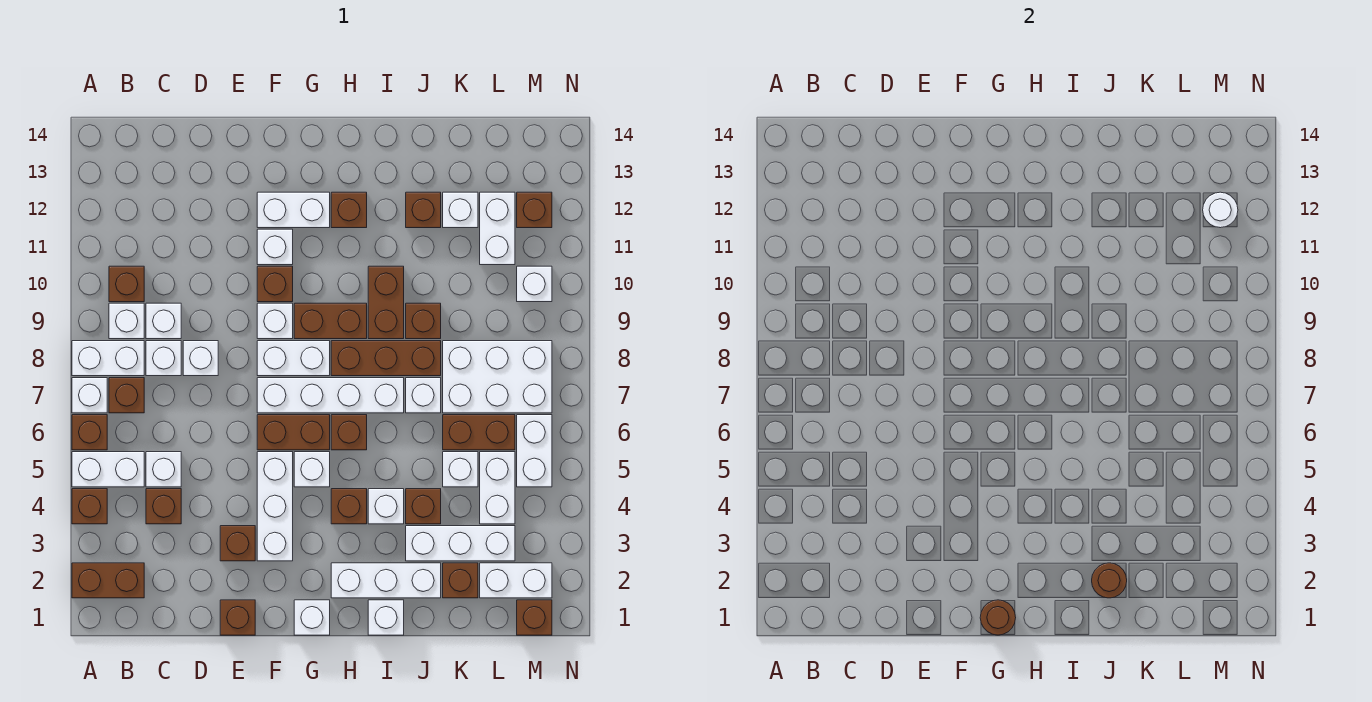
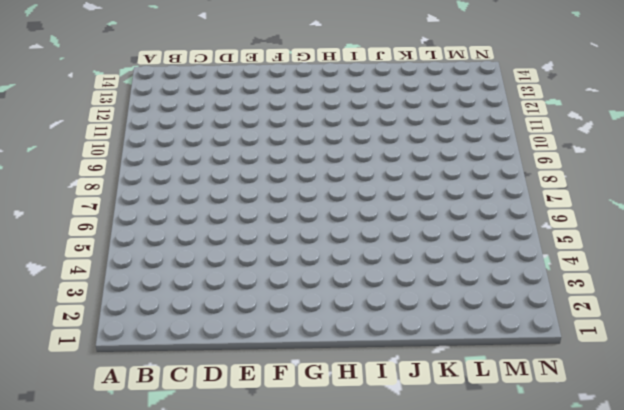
none -> brown brick A2:B2 level 1
none -> brown brick A4 level 1
none -> white brick A5:B5 level 1
none -> brown brick A6 level 1

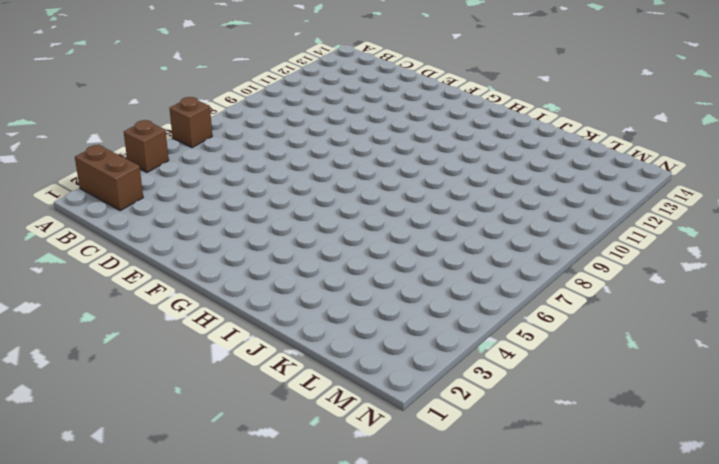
none -> white brick A5:B5 level 1
none -> white brick A7 level 1
none -> white brick A8:B8 level 1
none -> brown brick B7 level 1

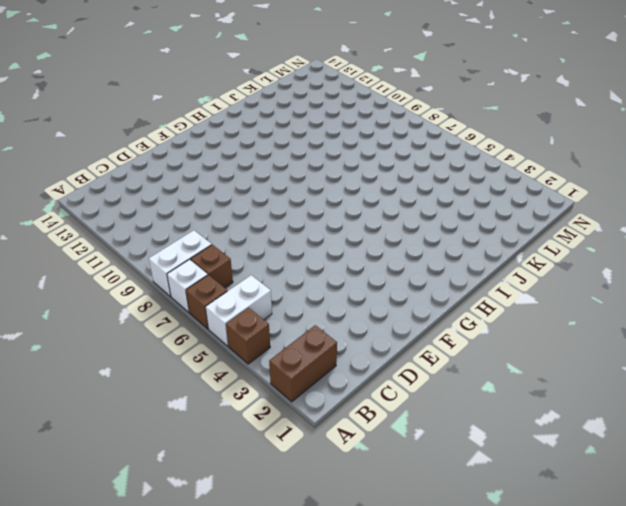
none -> white brick B9 level 1
none -> brown brick B10 level 1
none -> brown brick C4 level 1
none -> white brick C5 level 1

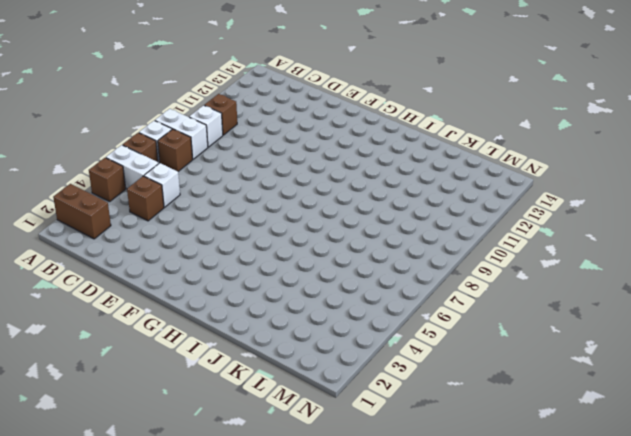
none -> white brick C8 level 1
none -> white brick C9 level 1
none -> white brick D8 level 1
none -> brown brick E1 level 1

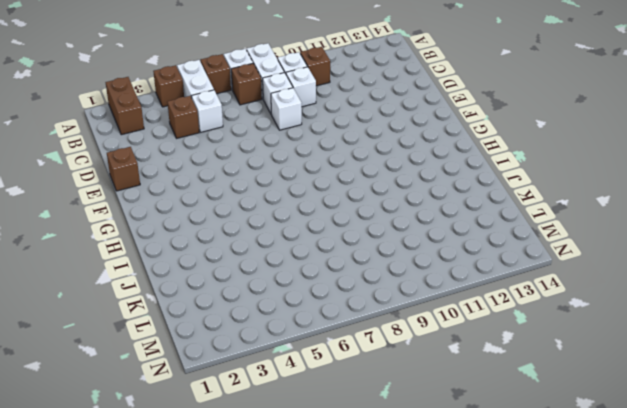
none -> brown brick E3 level 1
none -> white brick F3:F5 level 1
none -> brown brick F6:G6 level 1
none -> white brick F7:I7 level 1

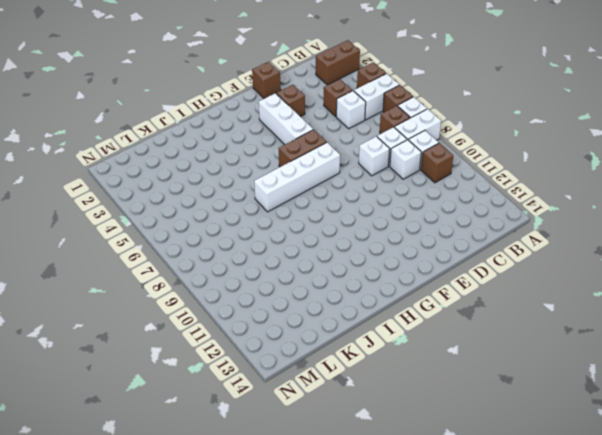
none -> white brick F8:G8 level 1
none -> white brick F9 level 1
none -> brown brick F10 level 1
none -> white brick F11 level 1

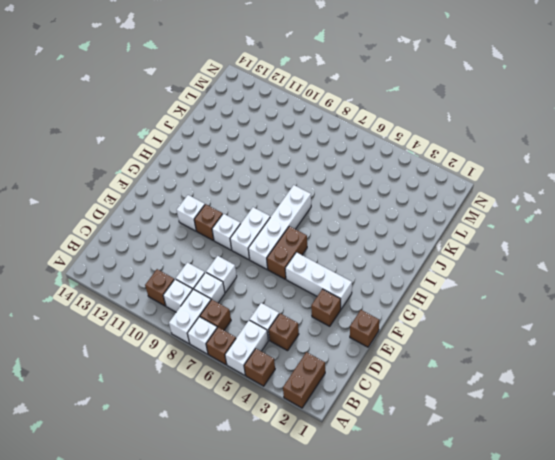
none -> white brick F12:G12 level 1
none -> white brick G1 level 1
none -> white brick G5 level 1
none -> brown brick G9:H9 level 1

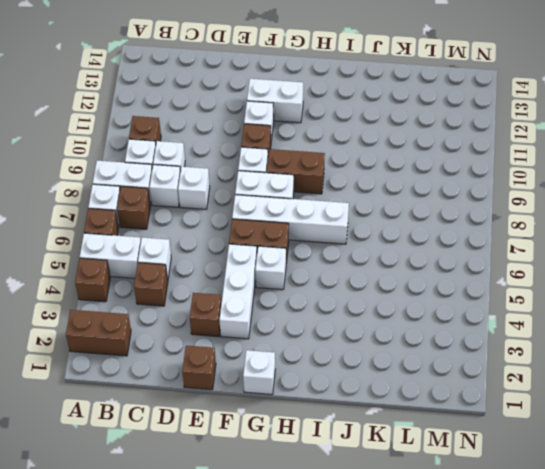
none -> white brick H2:J2 level 1
none -> brown brick H4 level 1
none -> brown brick H6 level 1
none -> brown brick H8:J8 level 1

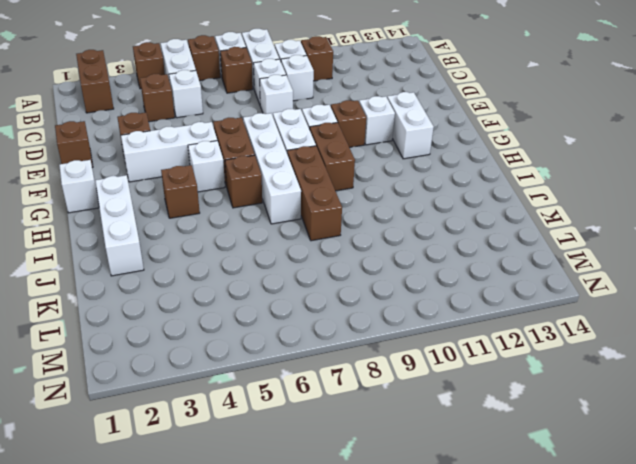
none -> brown brick H12 level 1
none -> white brick I1 level 1
none -> white brick I4 level 1
none -> brown brick I9:I10 level 1

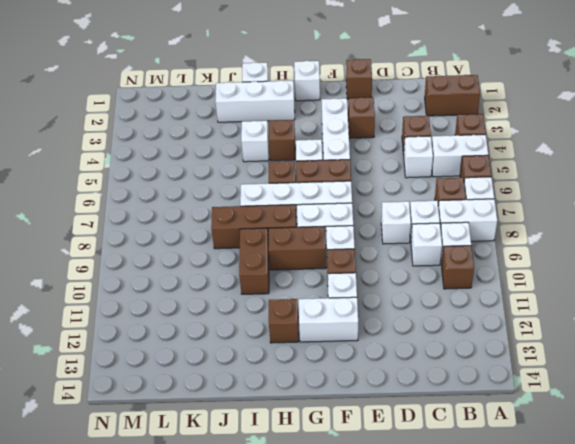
none -> white brick J3:L3 level 1
none -> brown brick J4 level 1
none -> white brick J7 level 1
none -> brown brick J9 level 1

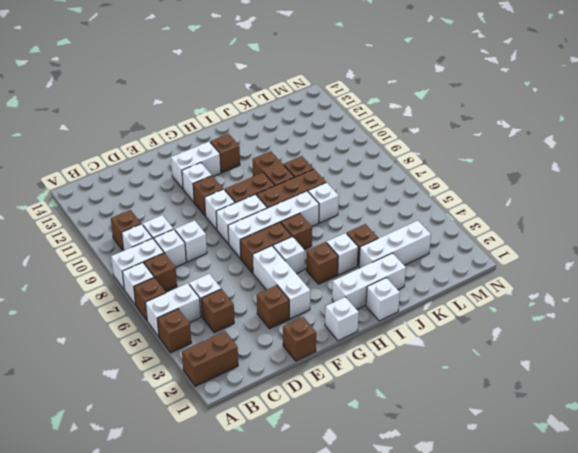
none -> brown brick J12 level 1
none -> brown brick K2 level 1
none -> white brick K5 level 1
none -> brown brick K6:L6 level 1

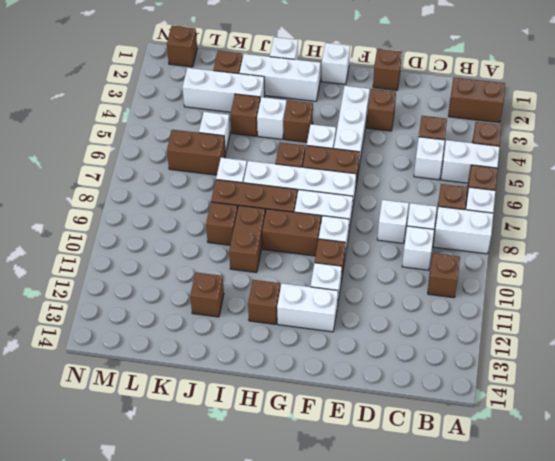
none -> white brick B9 level 1
none -> white brick K7:M8 level 1
none -> white brick K12 level 1
none -> white brick L2:M2 level 1

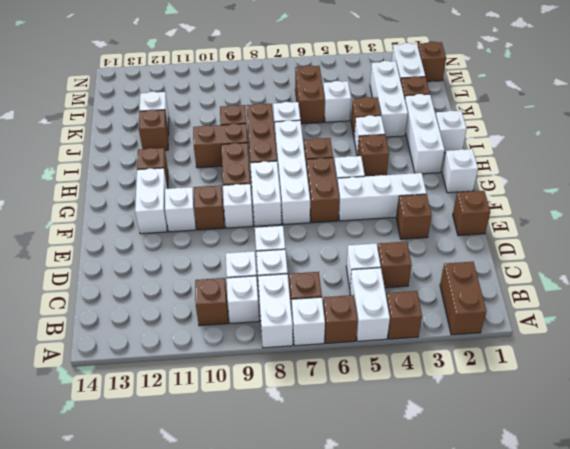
none -> white brick K7:M8 level 1
none -> white brick L4:L5 level 1
none -> white brick L11:L12 level 1
none -> white brick M5:M6 level 1

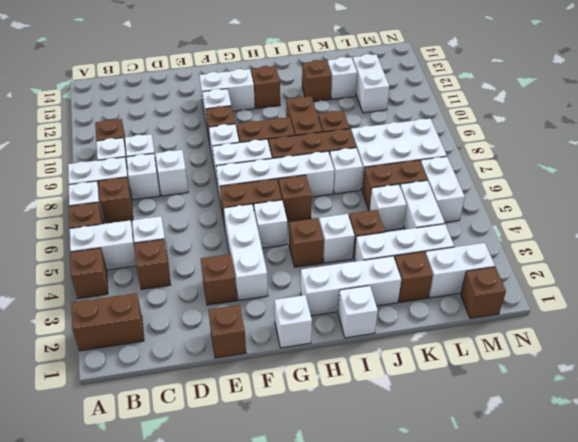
none -> white brick M10 level 1
none -> brown brick M12 level 1
none -> brown round brick G1 level 2
none -> brown round brick J2 level 2

